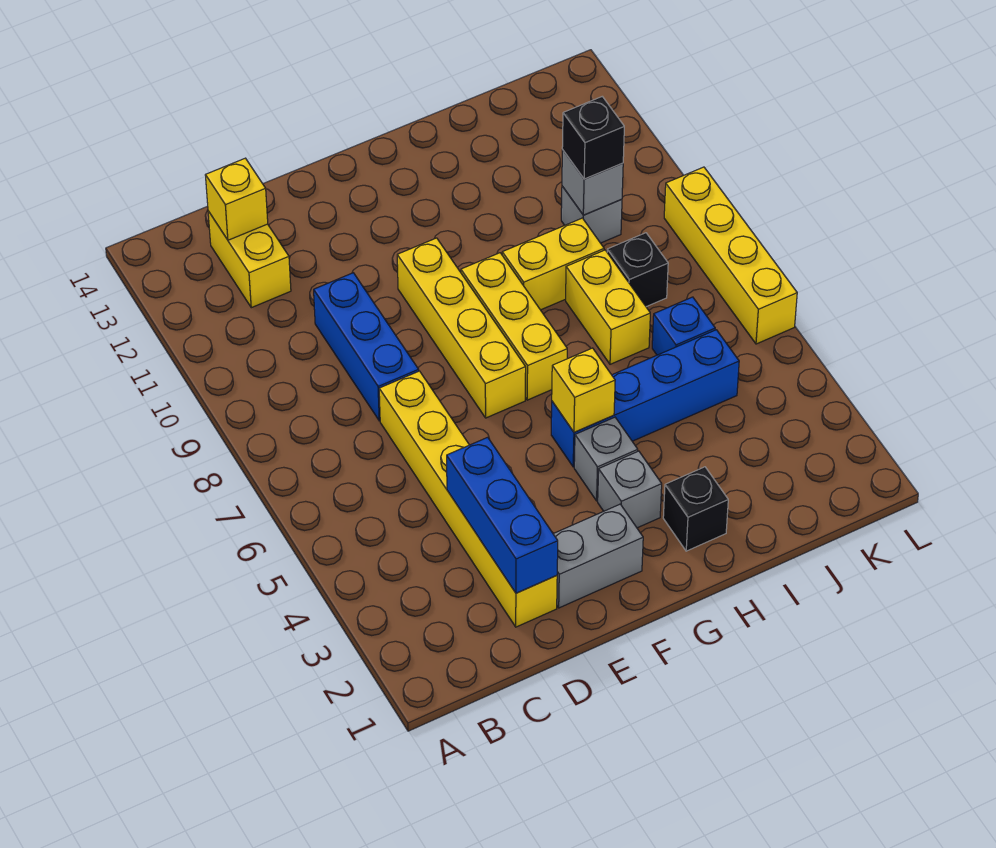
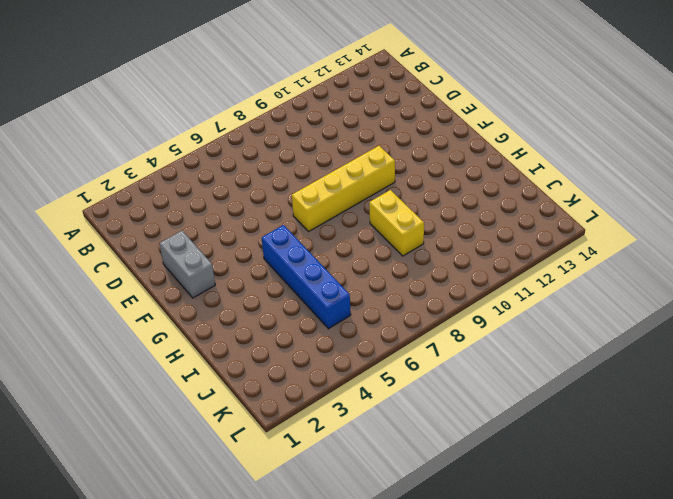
none -> yellow brick C12:C13 level 1
none -> yellow brick D2:D7 level 1
none -> blue brick D8:D10 level 1

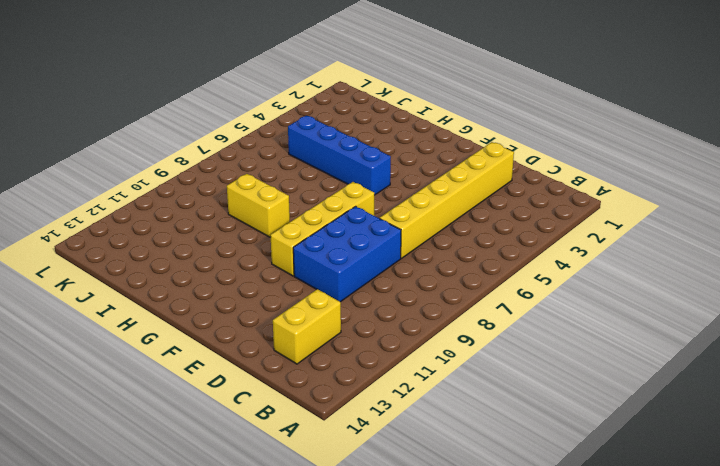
blue brick D8:E10 level 1 -> blue brick D8:D10 level 1
none -> grey brick E2:F2 level 1
none -> grey brick G3 level 1
none -> grey brick G4 level 1

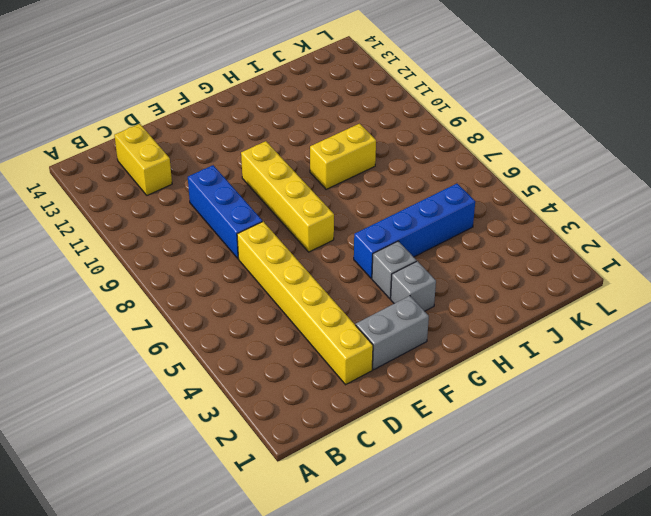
none -> yellow brick G7:G9 level 1
none -> black brick H2 level 1
none -> yellow brick I7:I8 level 1

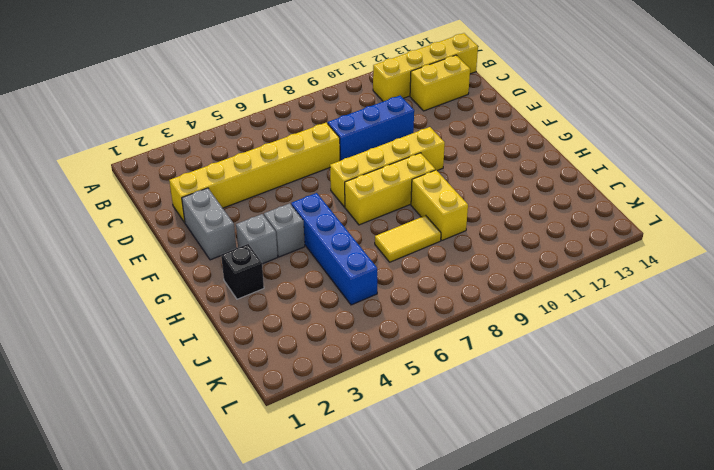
yellow brick B11:B14 level 1 -> yellow brick L6:L9 level 1
yellow tile I7:I8 level 1 -> yellow brick I7:I8 level 1
none -> blue brick J6 level 1
none -> black brick J8 level 1
none -> grey brick J10 level 1

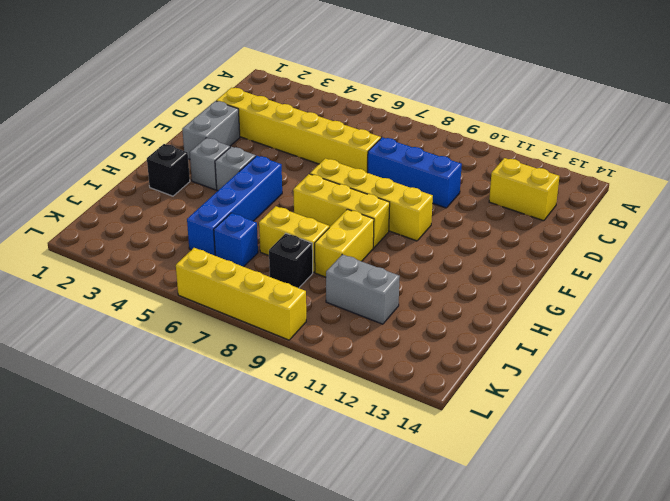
grey brick J10:J11 level 1 -> grey brick J10 level 1
none -> yellow brick C13 level 2
none -> blue brick D2:D4 level 2
none -> yellow brick G5 level 2

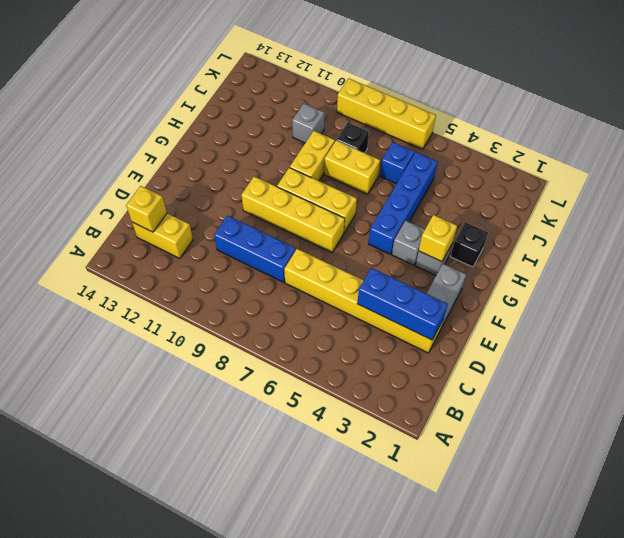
yellow brick G3 level 2 -> yellow brick G5 level 2
none -> grey brick J10 level 2
none -> black brick J10 level 3

